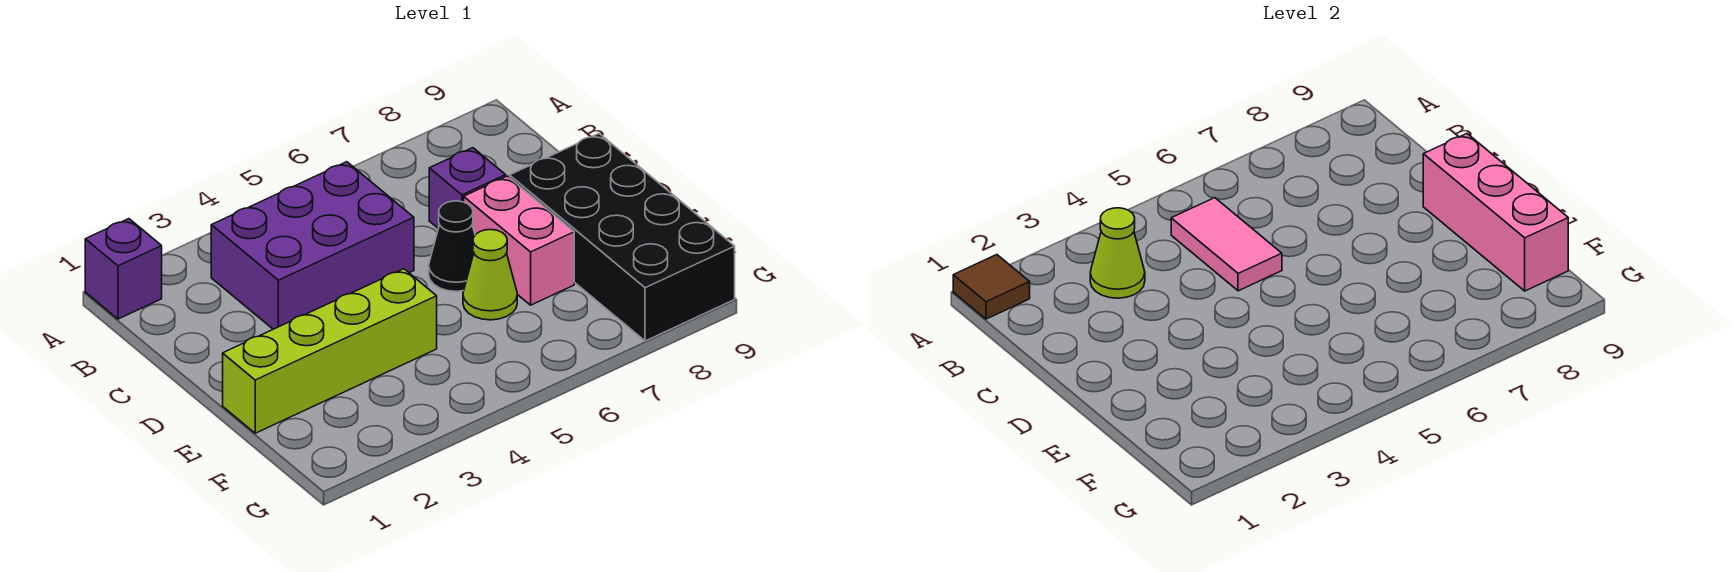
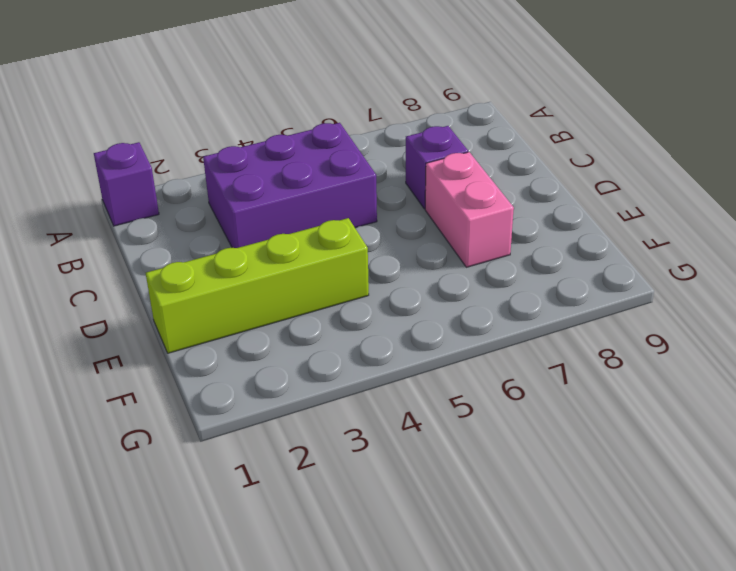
none -> black cone D6 level 1
none -> black brick D8:G9 level 1
none -> lime cone E6 level 1

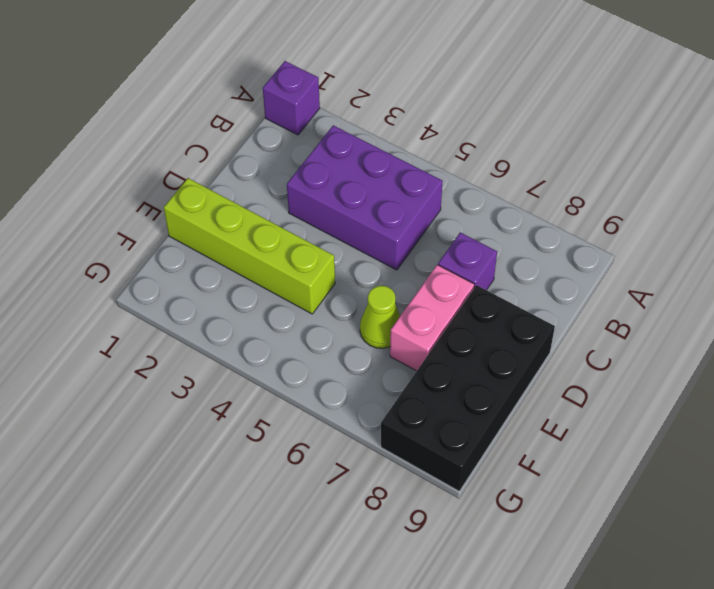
none -> black cone D6 level 1
none -> brown tile A1 level 2
none -> lime cone B3 level 2

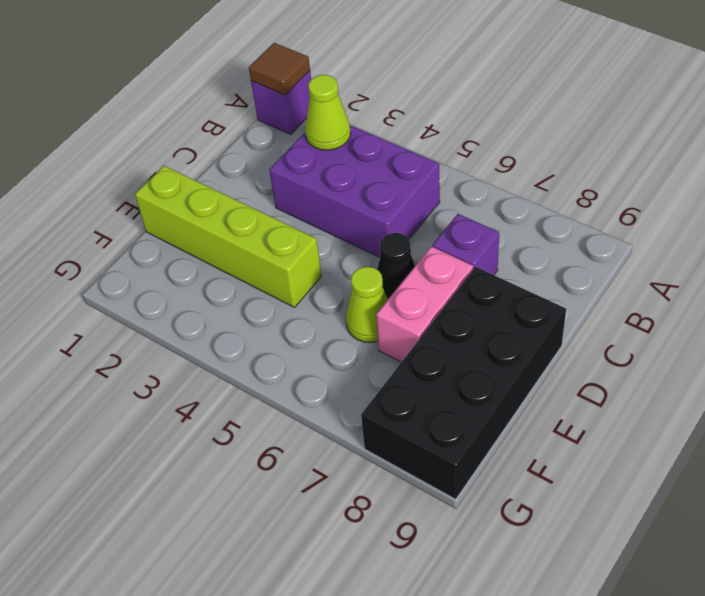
none -> pink tile B5:C5 level 2
none -> pink brick D9:F9 level 2

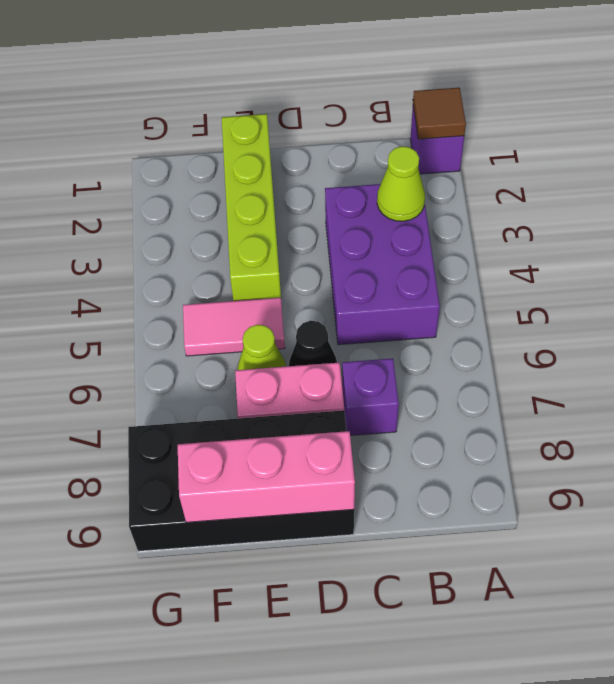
pink tile E5:F5 level 1 -> pink tile B5:C5 level 2

